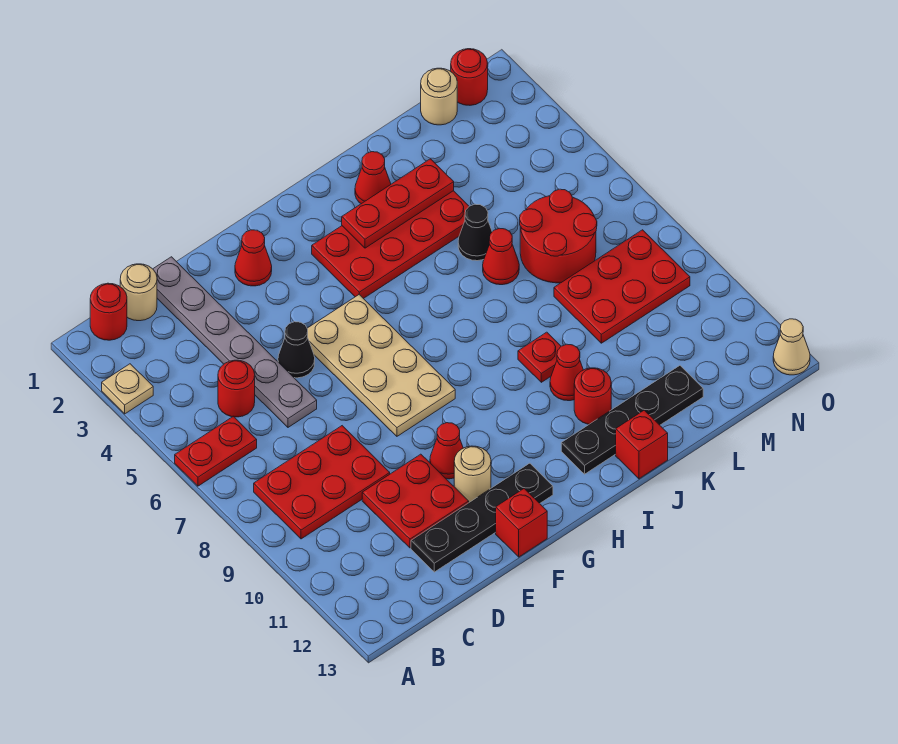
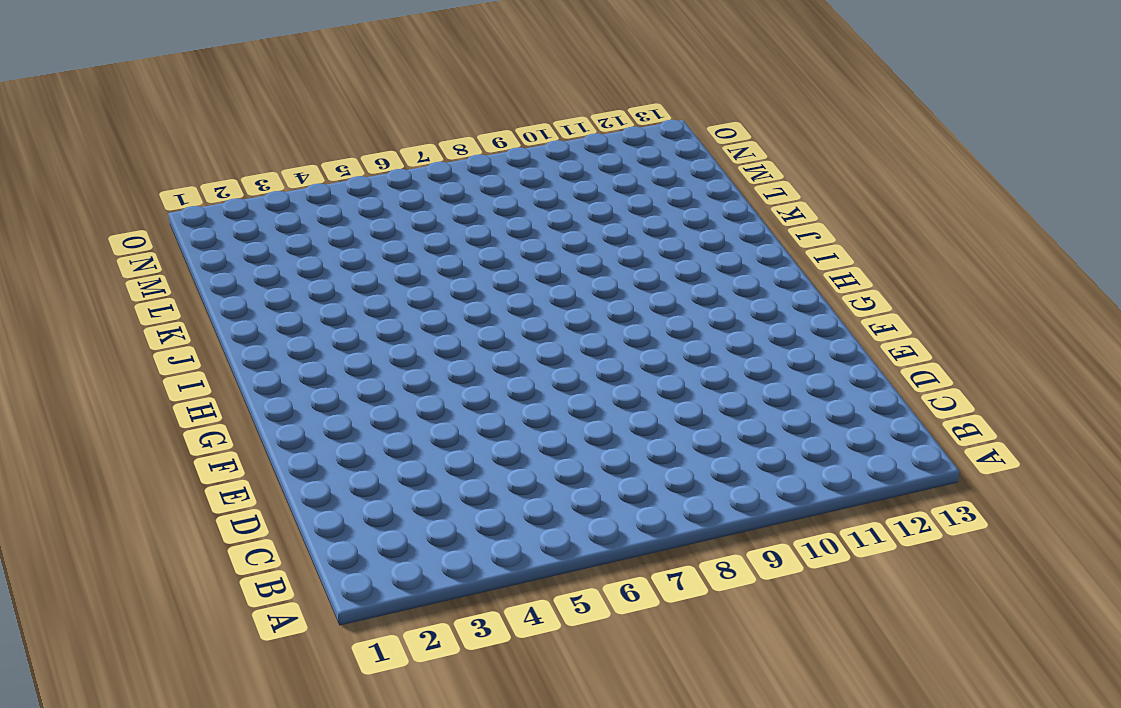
none -> tan plate A3 level 1
none -> red plate A6:B6 level 1
none -> red round brick B1 level 1
none -> red plate B8:D9 level 1

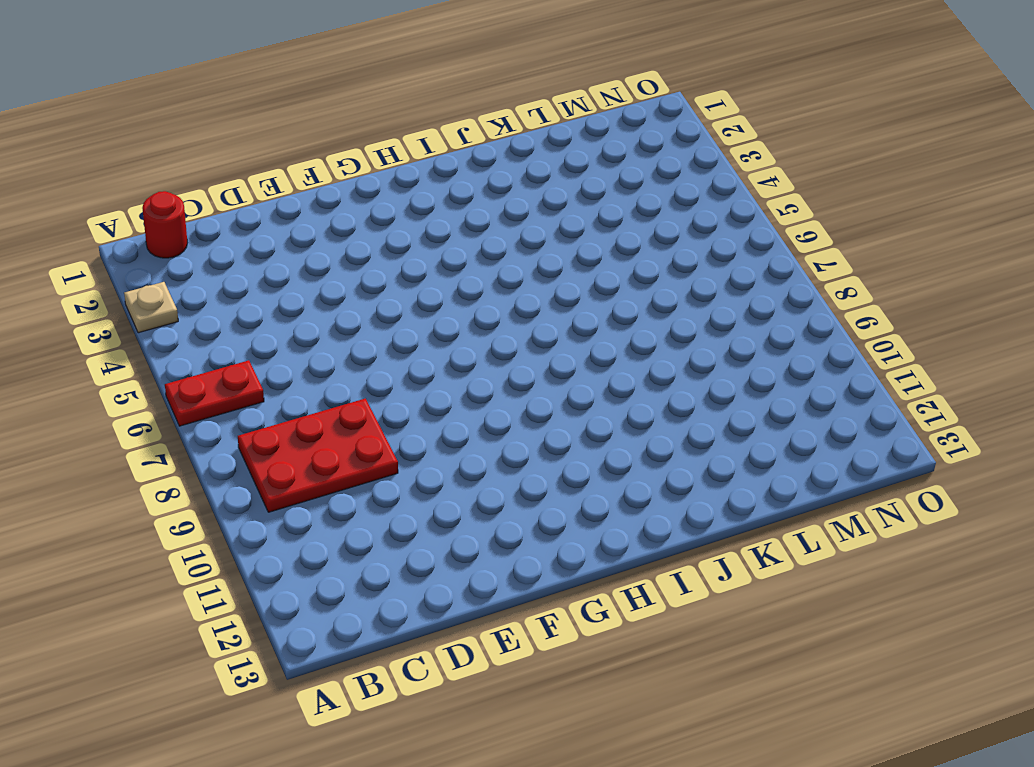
none -> tan round brick C1 level 1
none -> red round brick C5 level 1
none -> grey plate D1:D6 level 1
none -> red plate D10:E11 level 1

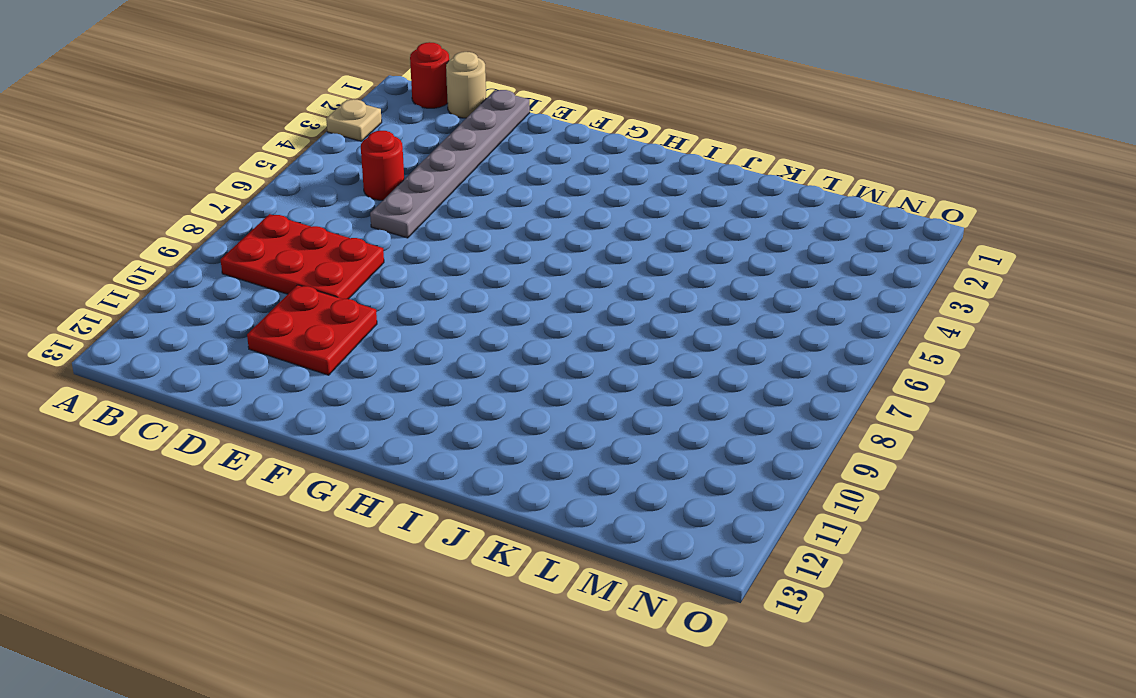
none -> red plate A6:B6 level 1
none -> black plate D12:G12 level 1
none -> black cone E5 level 1
none -> red cone F2 level 1

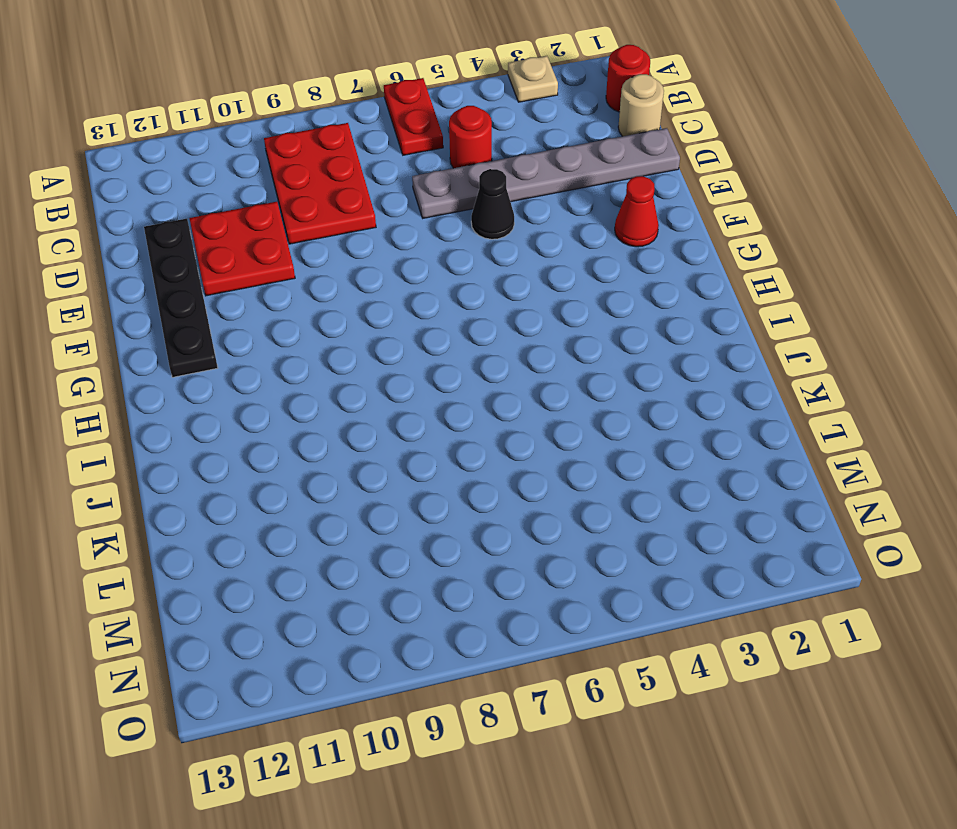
none -> tan plate F5:G8 level 1
none -> red cone F10 level 1
none -> tan round brick F11 level 1
none -> red brick F13 level 1

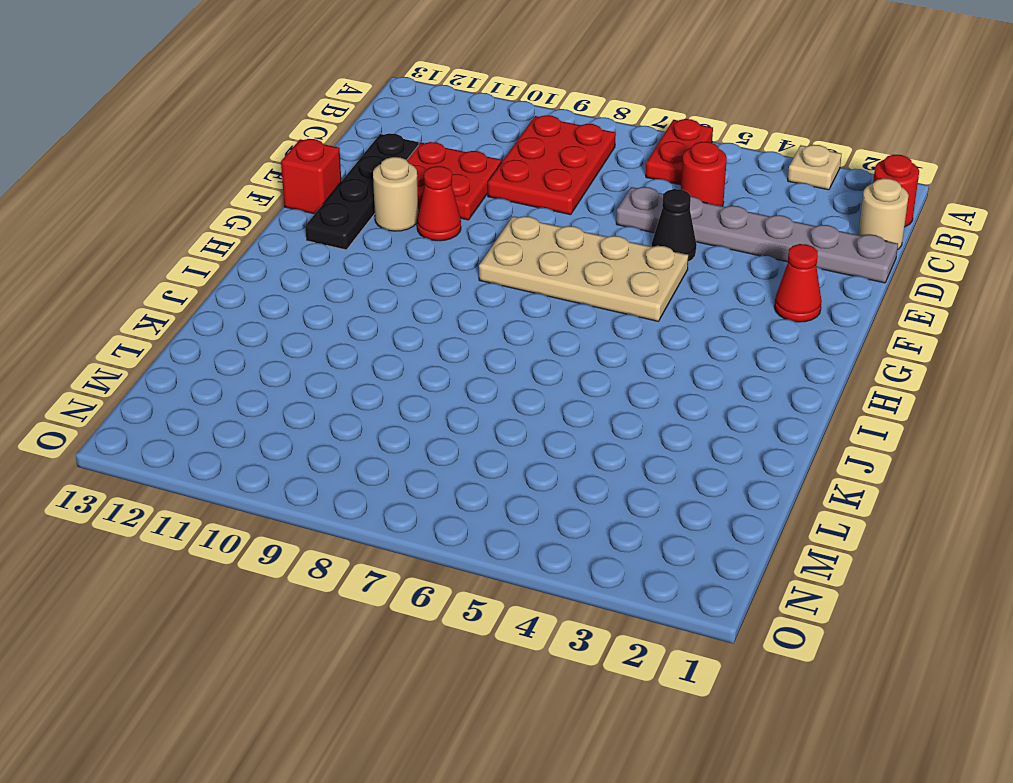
none -> red plate H3:K4 level 1
none -> black plate I12:L12 level 1
none -> red cone J2 level 1
none -> red plate J9 level 1

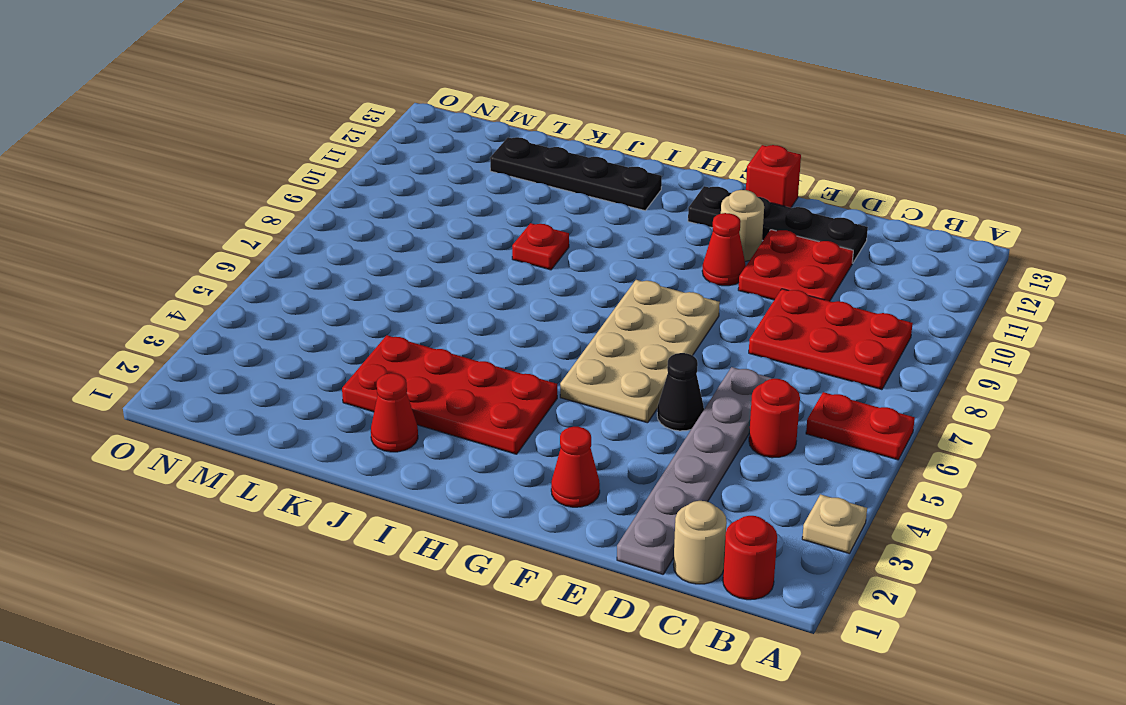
none -> red cone J10 level 1
none -> red round brick J11 level 1
none -> red brick J13 level 1
none -> black cone K5 level 1

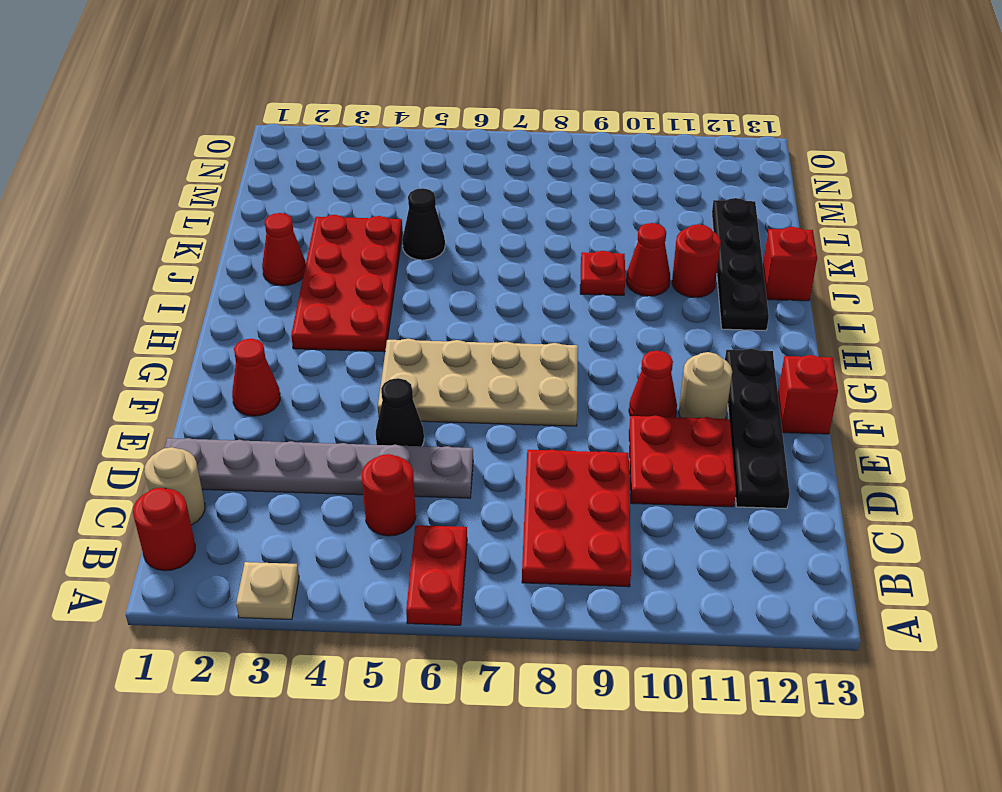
none -> red cone K6 level 1
none -> red round brick L6:M7 level 1
none -> red plate L8:N9 level 1
none -> tan round brick M1 level 1

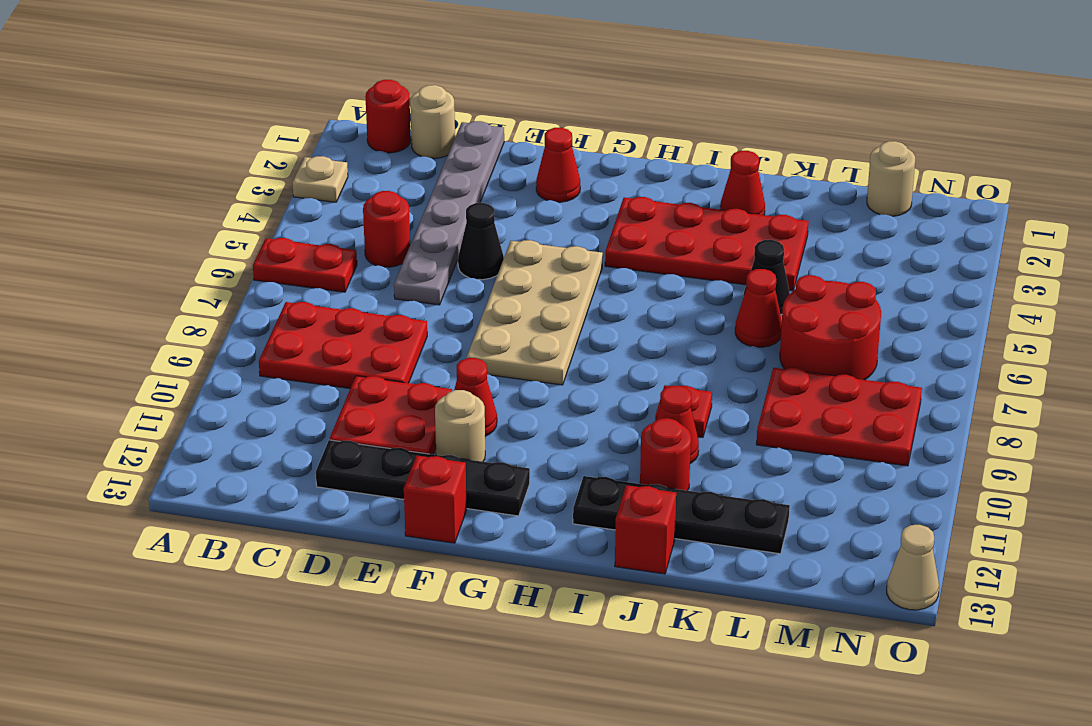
none -> red round brick N1 level 1
none -> red plate I3:K3 level 2

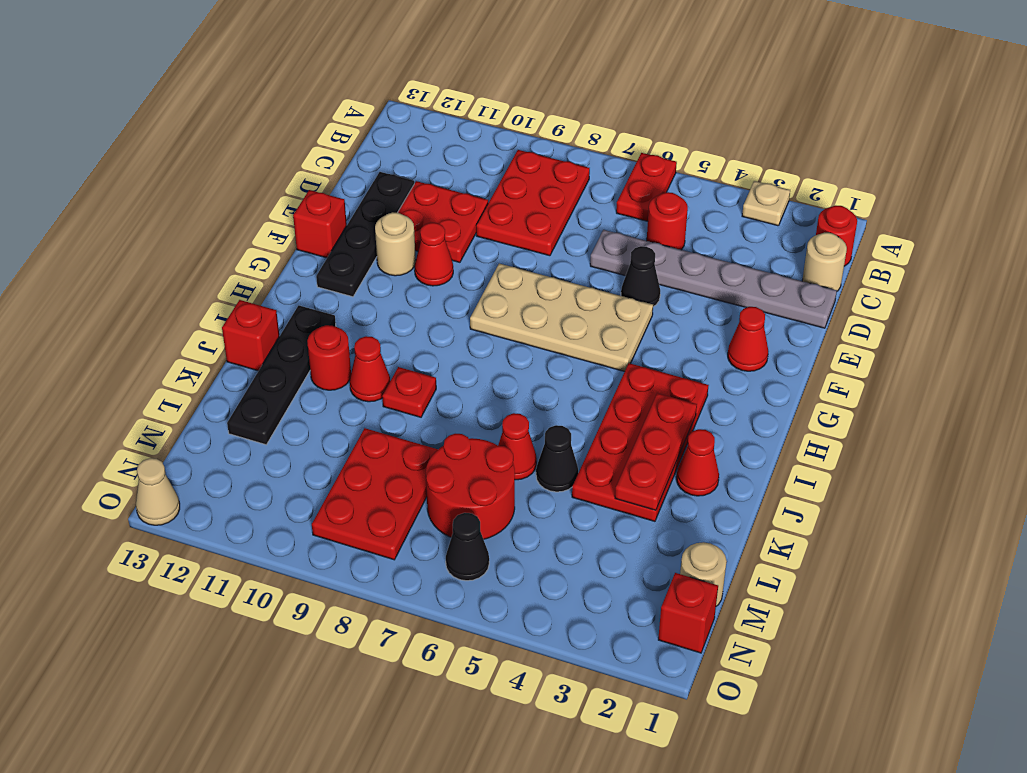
red brick N1 level 1 -> red round brick N1 level 1
black cone N6 level 1 -> none

